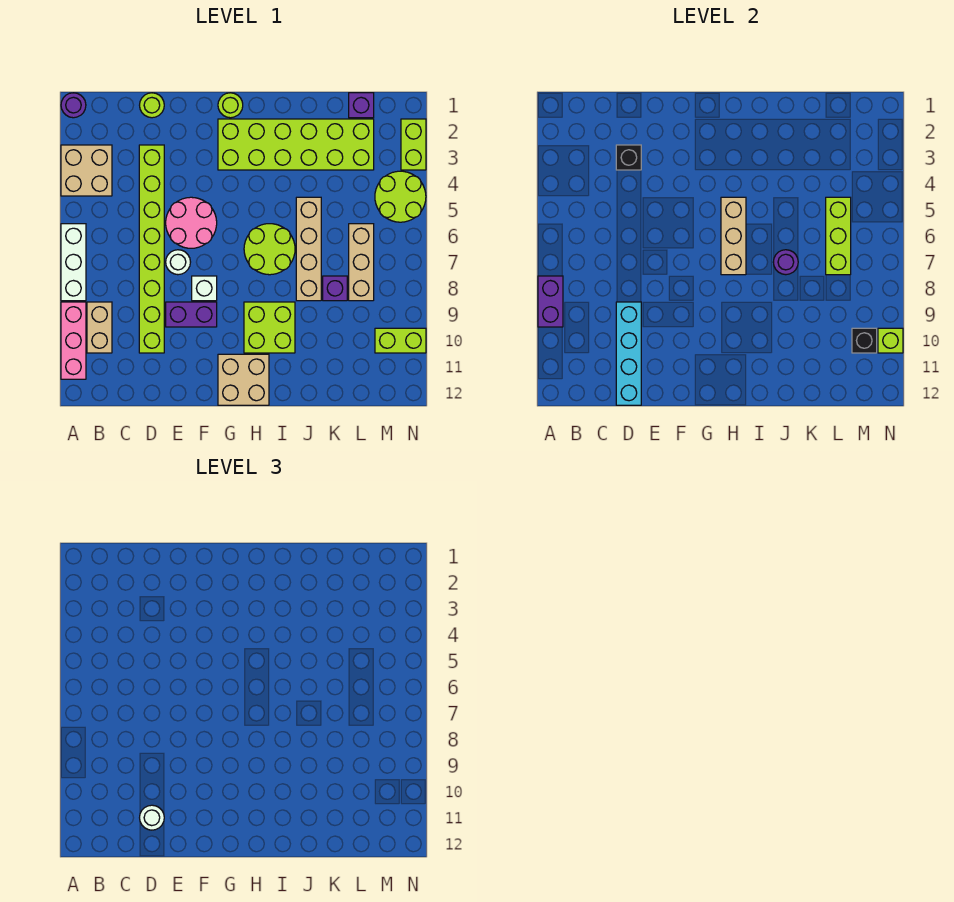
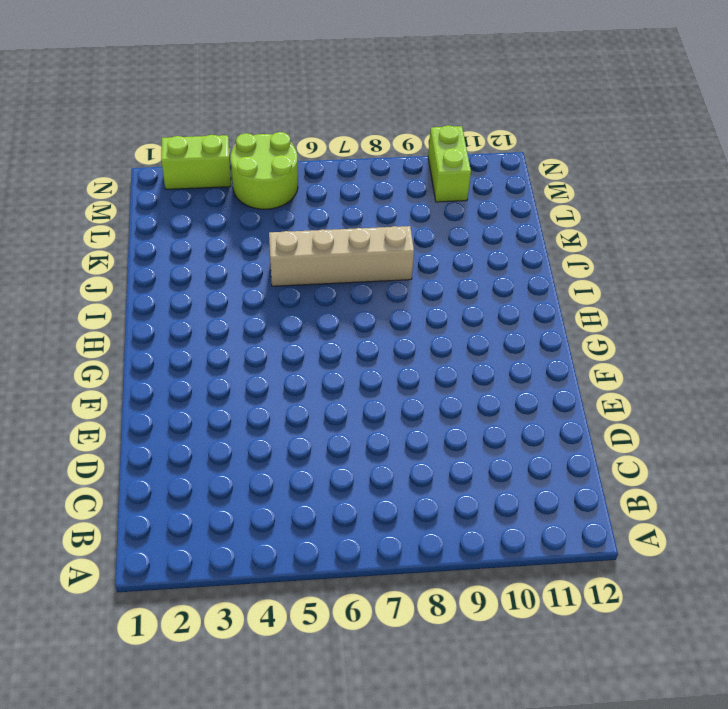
none -> purple round brick A1 level 1
none -> tan brick A3:B4 level 1
none -> white brick A6:A8 level 1
none -> pink brick A9:A11 level 1

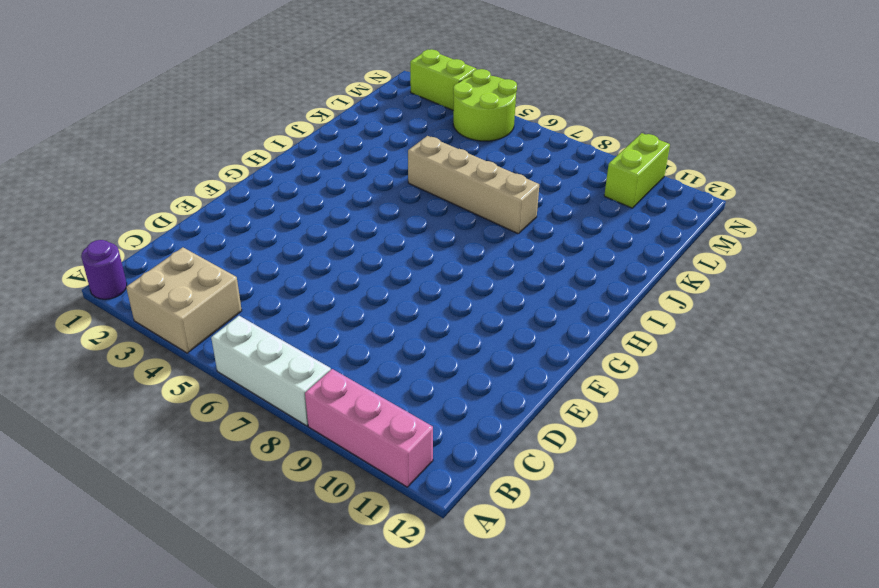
none -> tan brick B9:B10 level 1
none -> lime round brick D1 level 1
none -> lime brick D3:D10 level 1
none -> pink round brick E5:F6 level 1

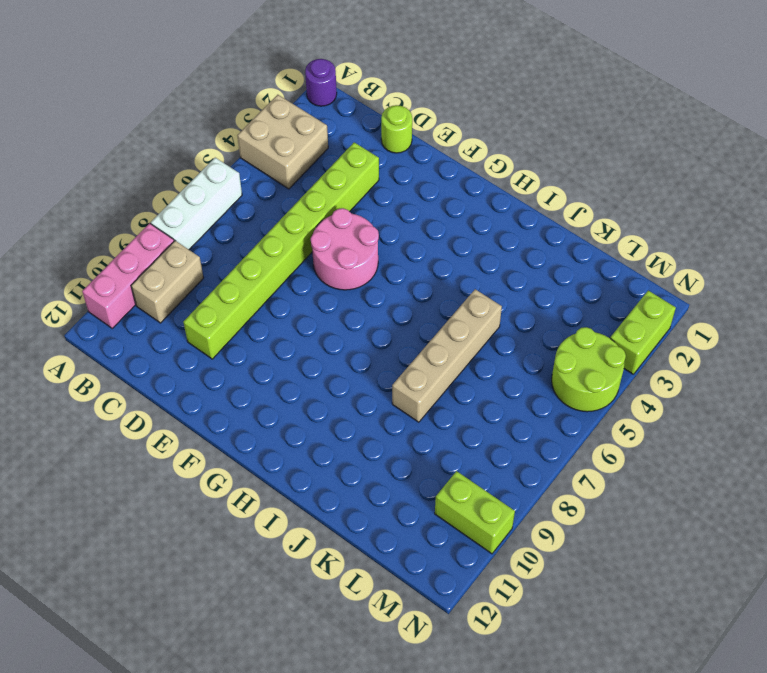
none -> white round brick E7 level 1
none -> purple brick E9:F9 level 1
none -> white brick F8 level 1
none -> lime round brick G1 level 1

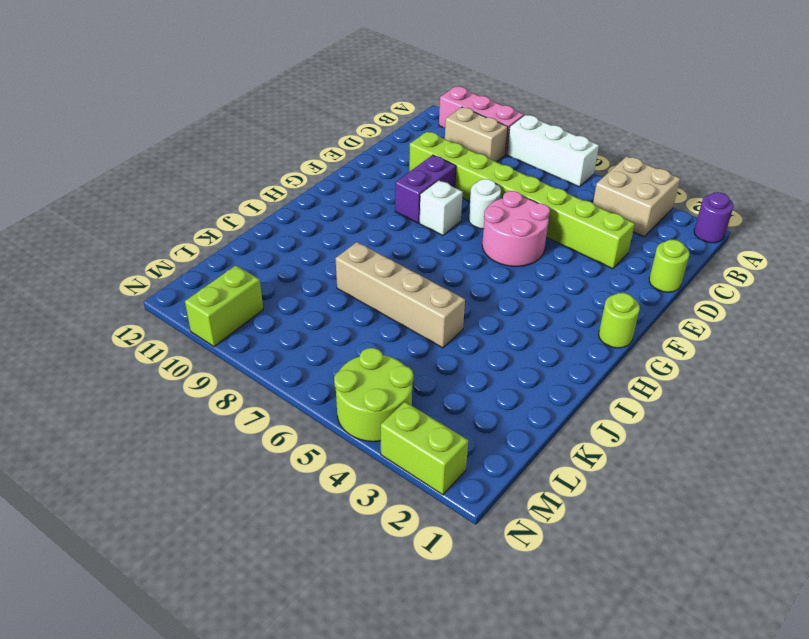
none -> lime brick G2:L3 level 1
none -> tan brick G11:H12 level 1
none -> lime round brick H6:I7 level 1
none -> lime brick H9:I10 level 1

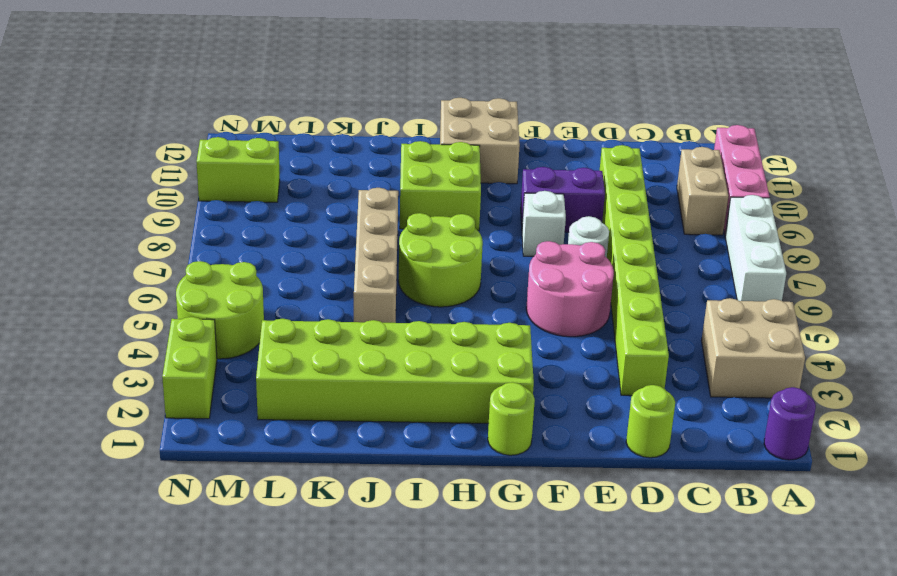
none -> purple brick K8 level 1
none -> purple brick L1 level 1
none -> tan brick L6:L8 level 1
none -> purple brick A8:A9 level 2

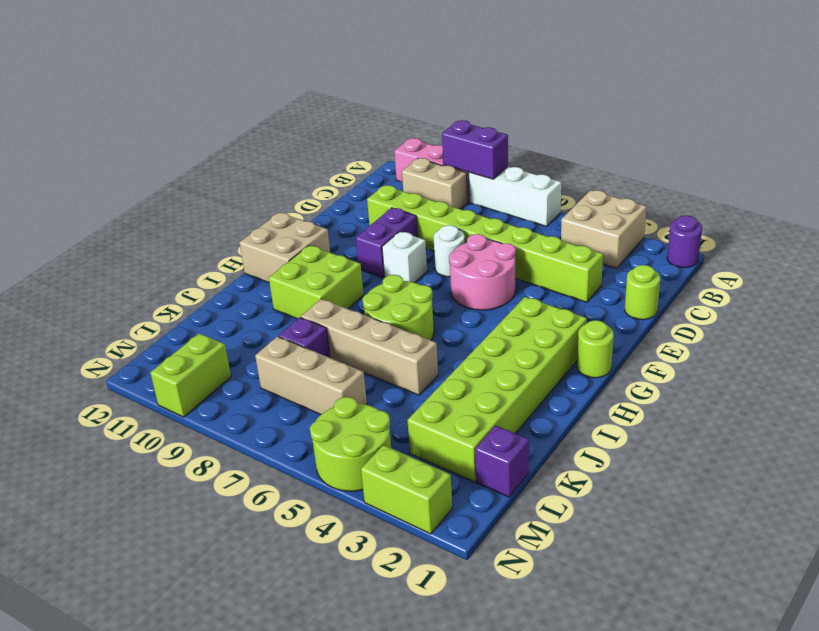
none -> black brick D3 level 2
none -> cyan brick D9:D12 level 2
none -> tan brick H5:H7 level 2
none -> purple round brick J7 level 2

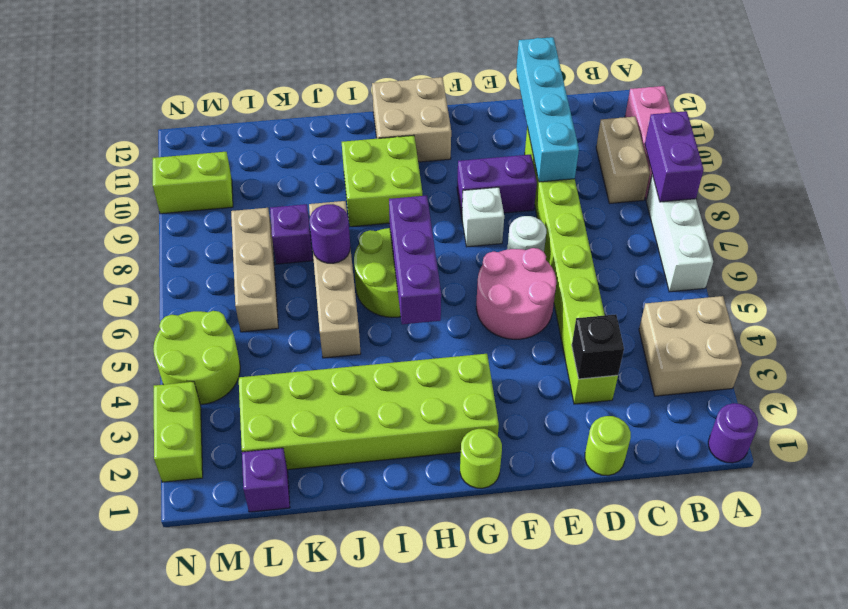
purple brick H5:H7 level 2 -> tan brick H5:H7 level 2
none -> lime brick L5:L7 level 2
none -> black brick M10 level 2
none -> lime brick N10 level 2
none -> white round brick D11 level 3

